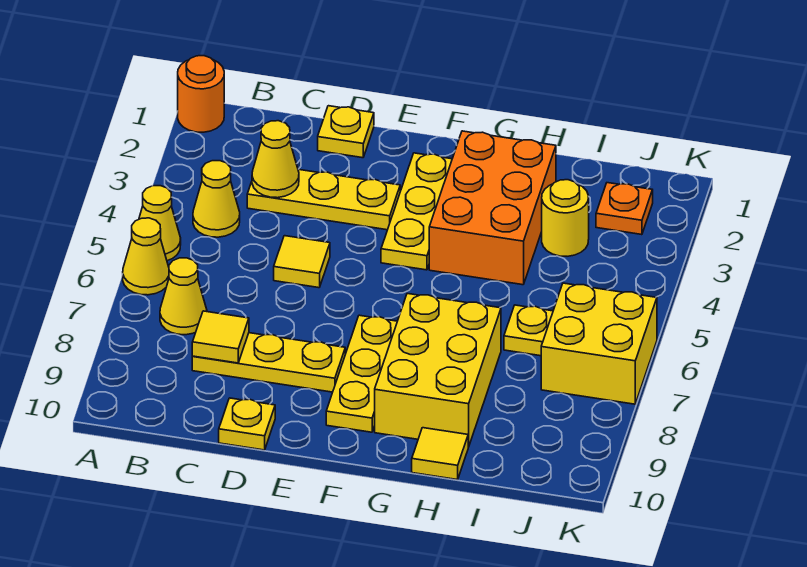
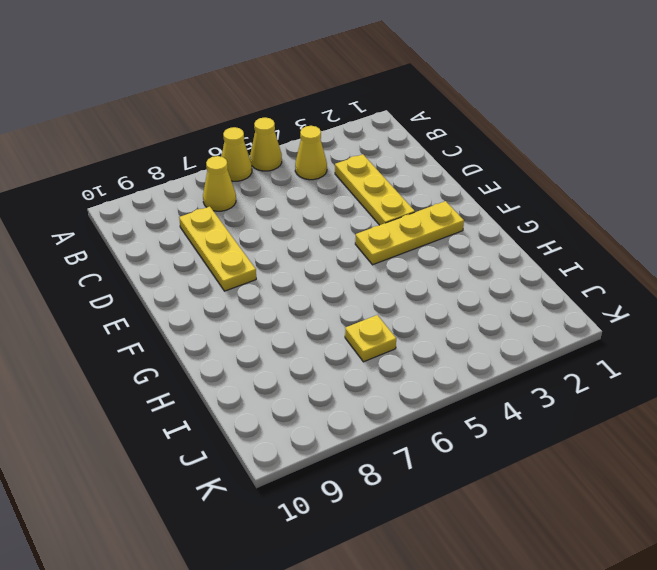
none -> orange round brick A1 level 1
none -> yellow plate D1 level 1
none -> yellow tile D5 level 1

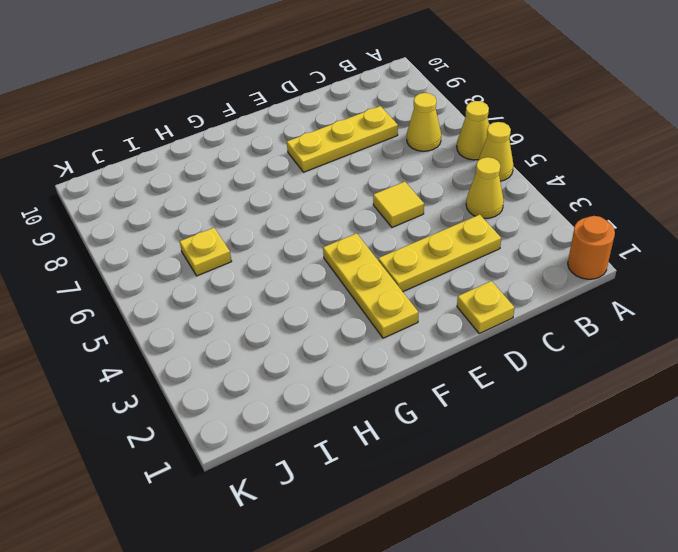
none -> yellow plate D10 level 1
none -> yellow plate F7:F9 level 1
none -> orange brick G2:H4 level 1

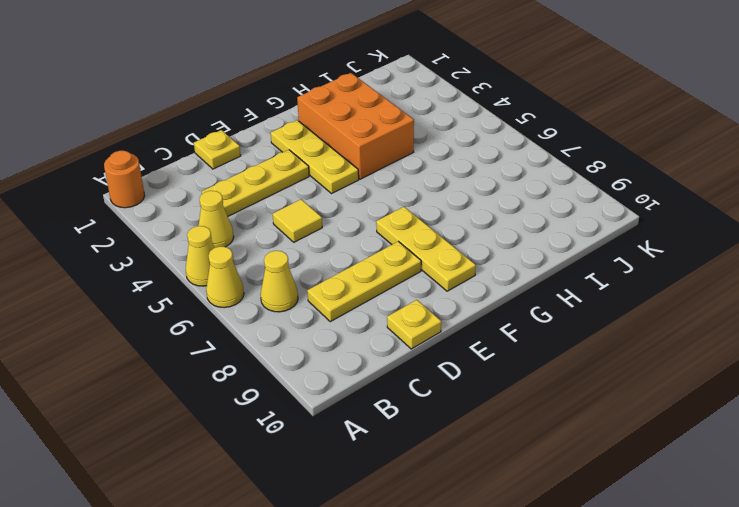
none -> yellow brick G7:H9 level 1
none -> yellow tile H10 level 1
none -> yellow round brick I3 level 1

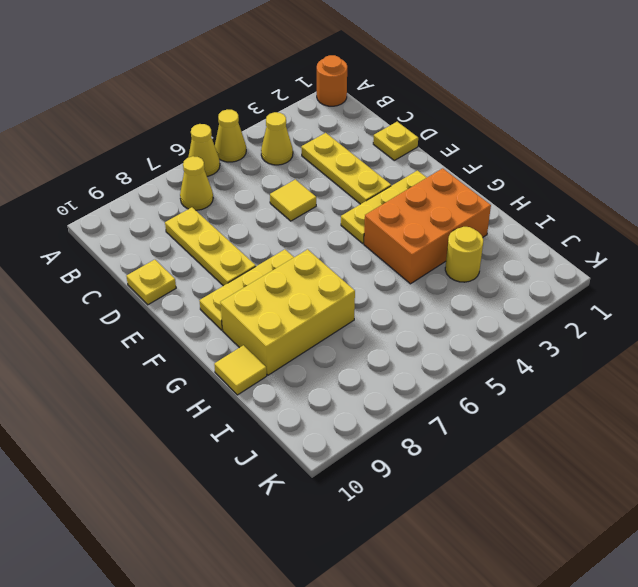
none -> yellow plate I6 level 1
none -> orange plate J2 level 1
none -> yellow brick J6:K7 level 1

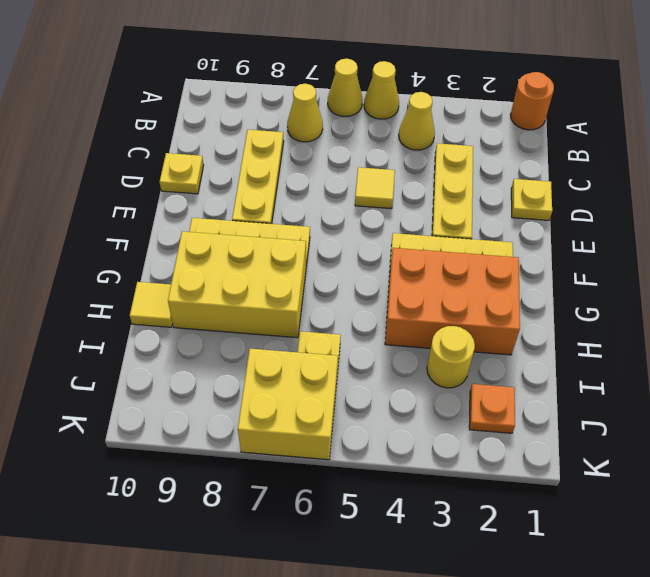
none -> yellow cone C3 level 2
none -> yellow tile C8 level 2

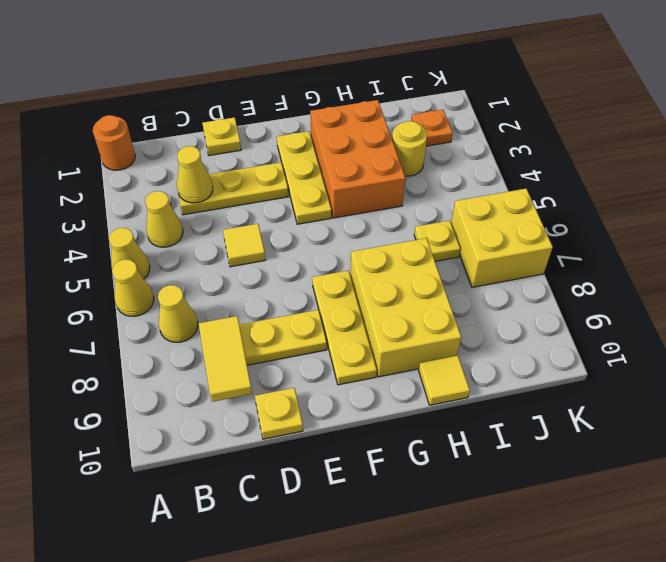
yellow tile C8:C9 level 2 -> yellow tile C8 level 2

